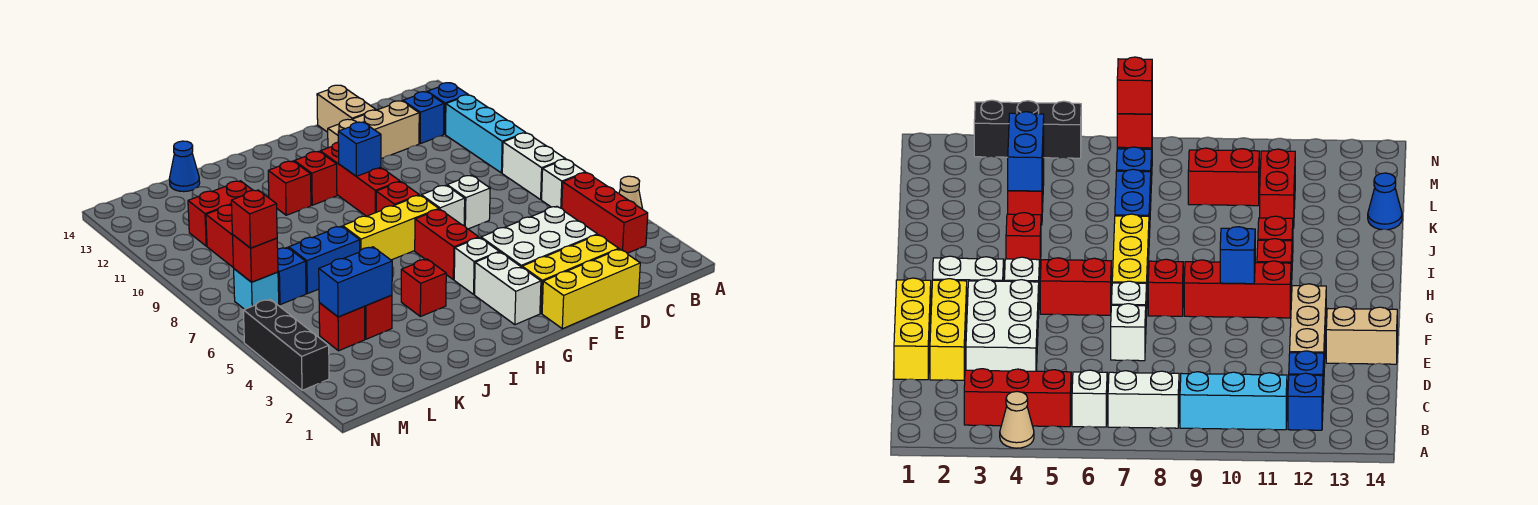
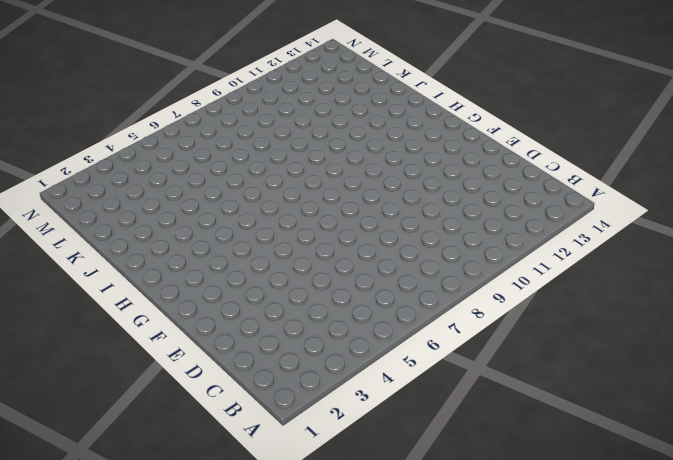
none -> tan cone A4 level 1
none -> red brick B3:B5 level 1
none -> white brick B6 level 1
none -> white brick B7:B8 level 1

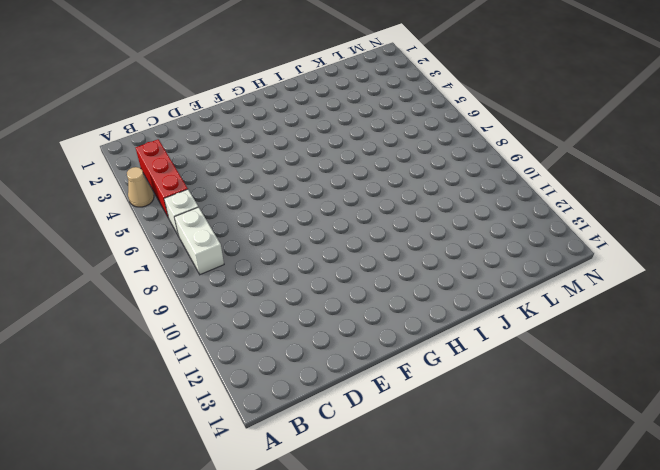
none -> cyan brick B9:B11 level 1
none -> blue brick B12 level 1
none -> blue brick C12 level 1
none -> yellow brick D1:F1 level 1

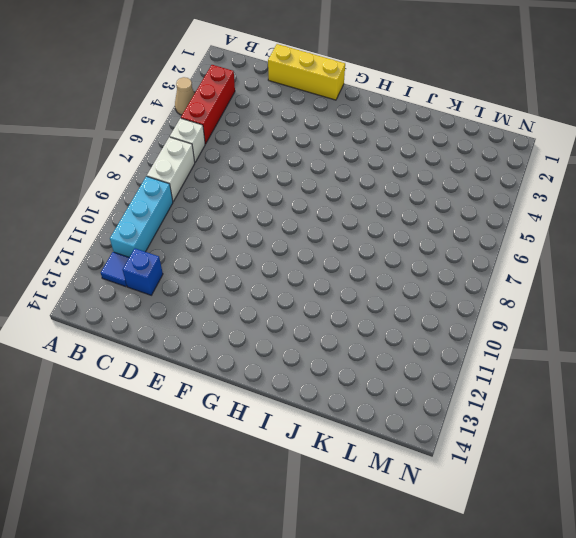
blue tile B12 level 1 -> blue brick B12 level 1
none -> yellow brick D2:F2 level 1
none -> white brick D3:F4 level 1
none -> tan brick D12:F12 level 1
none -> white brick E7 level 1

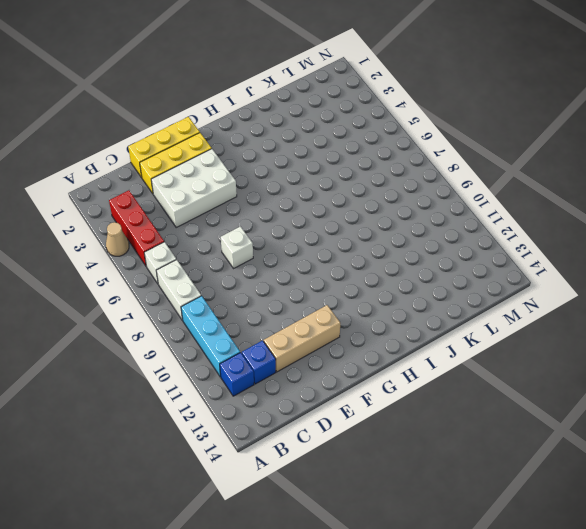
none -> tan brick E13:E14 level 1
none -> white brick F7 level 1
none -> white brick G2:G3 level 1
none -> white brick G4 level 1

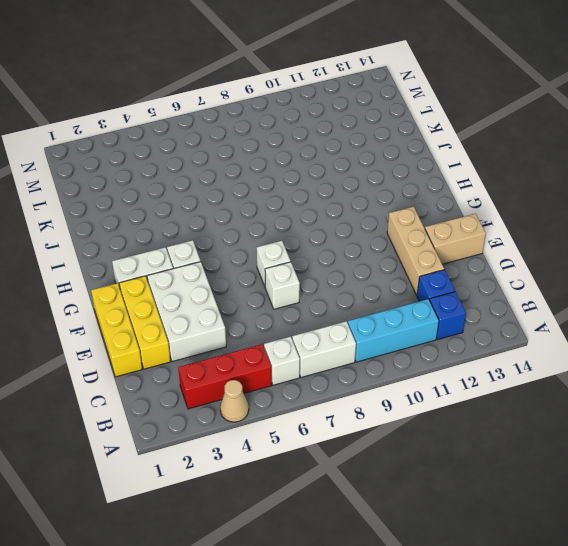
none -> red brick G5:G6 level 1
none -> yellow brick G7:I7 level 1
none -> red brick G8 level 1
none -> red brick G9:G11 level 1

